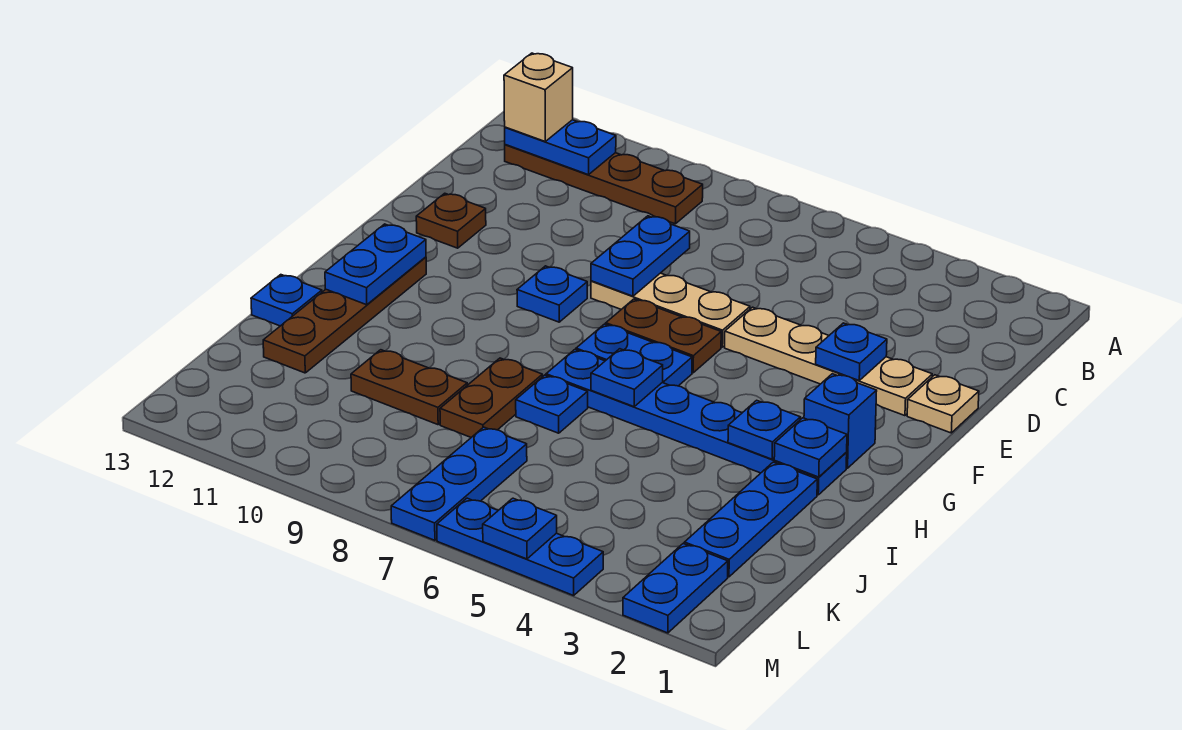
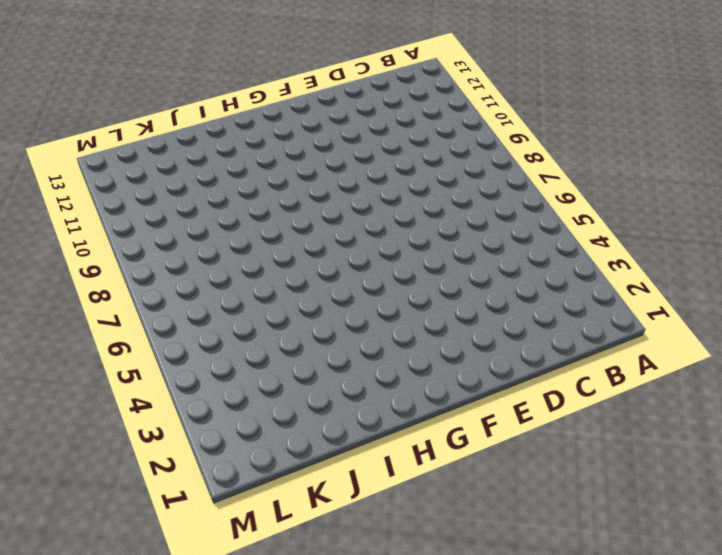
none -> brown plate B9:B12 level 1
none -> tan plate E1 level 1
none -> tan plate E2:E5 level 1

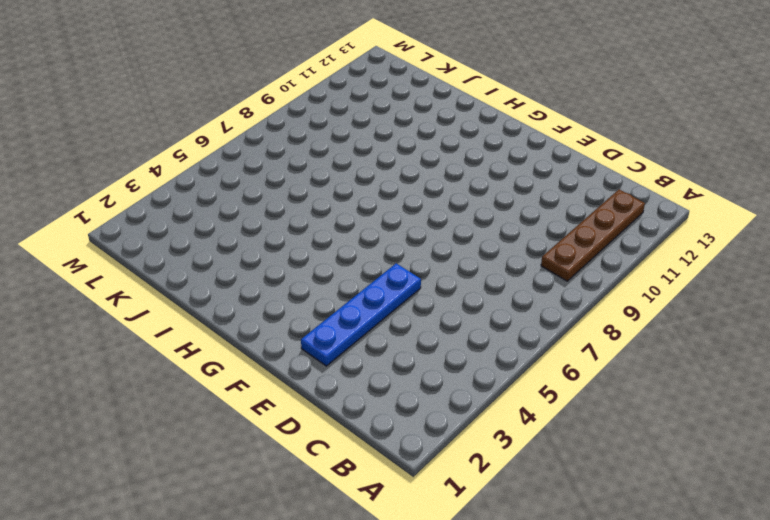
blue plate E2:E5 level 1 -> tan plate E2:E5 level 1
none -> tan plate E1 level 1
none -> tan plate E6:E8 level 1
none -> brown plate E12 level 1

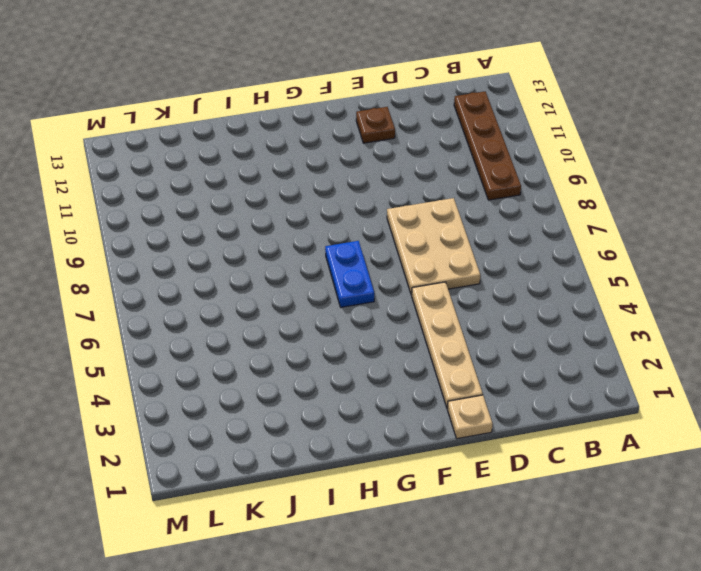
tan plate D6:E8 level 1 -> tan plate E6:E8 level 1
none -> brown plate F6:F7 level 1
none -> blue plate F9 level 1
none -> blue brick G2 level 1

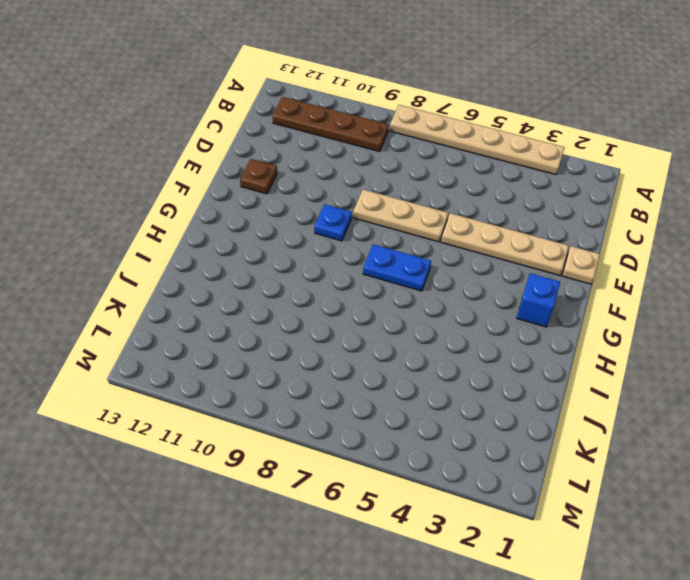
tan plate A3:A8 level 1 -> none
none -> brown plate F6:F7 level 1
none -> brown plate G12:J12 level 1
none -> blue plate H2:H7 level 1

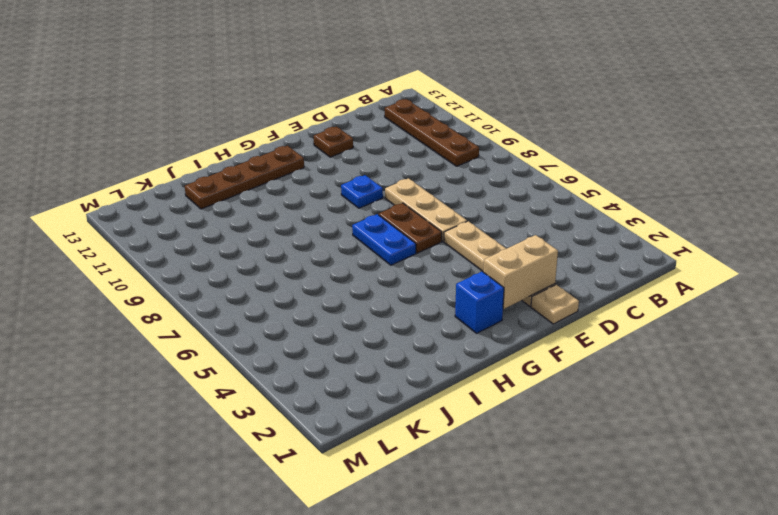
tan brick E2:F2 level 2 -> none
none -> blue plate H2:H7 level 1
none -> blue plate I2:K2 level 1
none -> blue plate I7 level 1

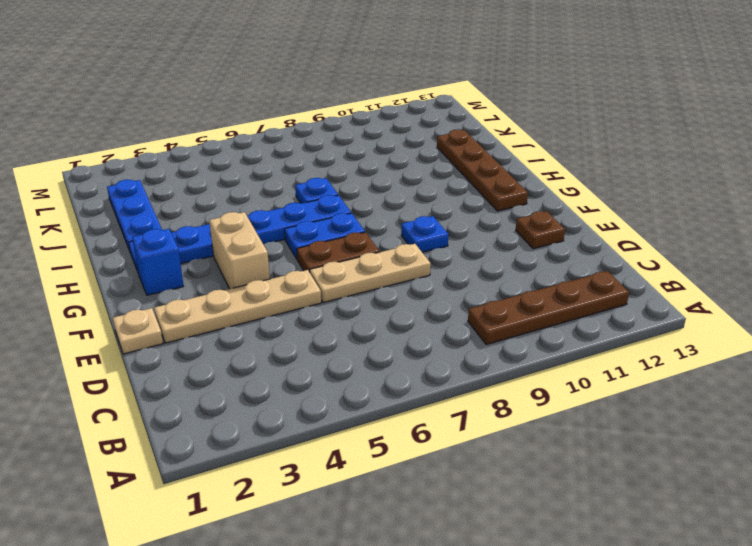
tan brick F4:G4 level 1 -> none
none -> brown plate I8:J8 level 1
none -> blue plate I13 level 1
none -> brown plate J9:J10 level 1

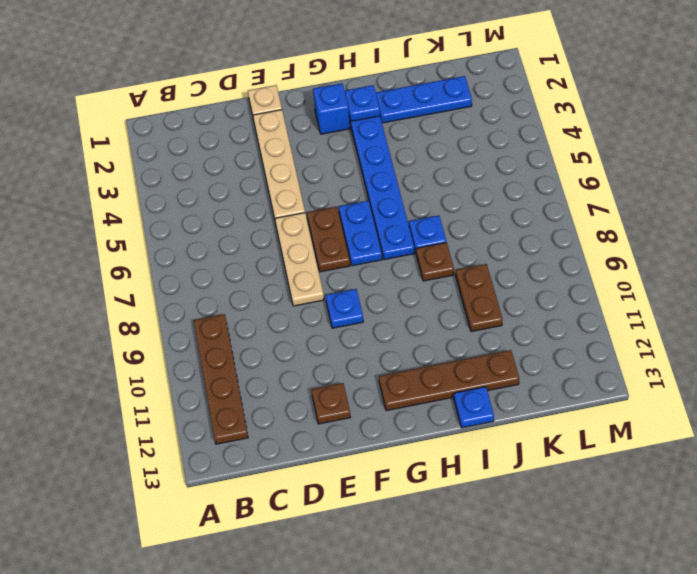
brown plate I8 level 1 -> brown plate I8:J8 level 1
none -> blue plate K7:M7 level 1
none -> blue plate L2:M2 level 1
none -> blue plate M4:M6 level 1

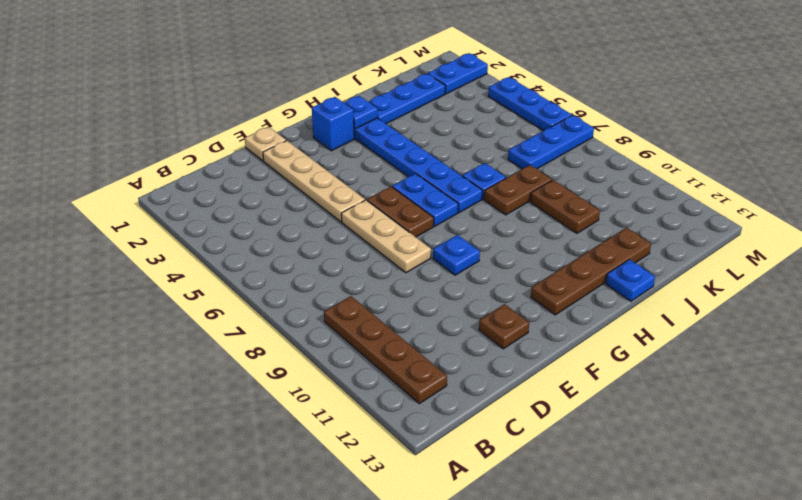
none -> blue plate B11:B12 level 2
none -> blue plate D8:E8 level 2
none -> blue plate E3 level 2

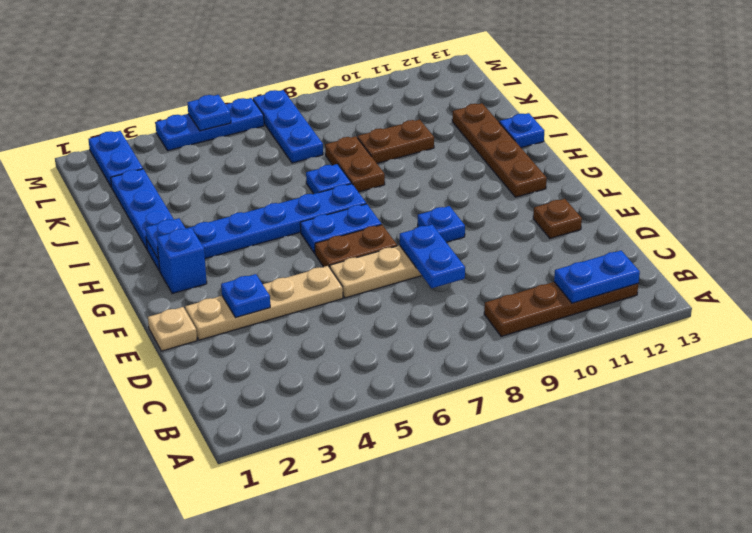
none -> blue plate G12:H12 level 2
none -> blue plate H3 level 2
none -> blue plate H6 level 2

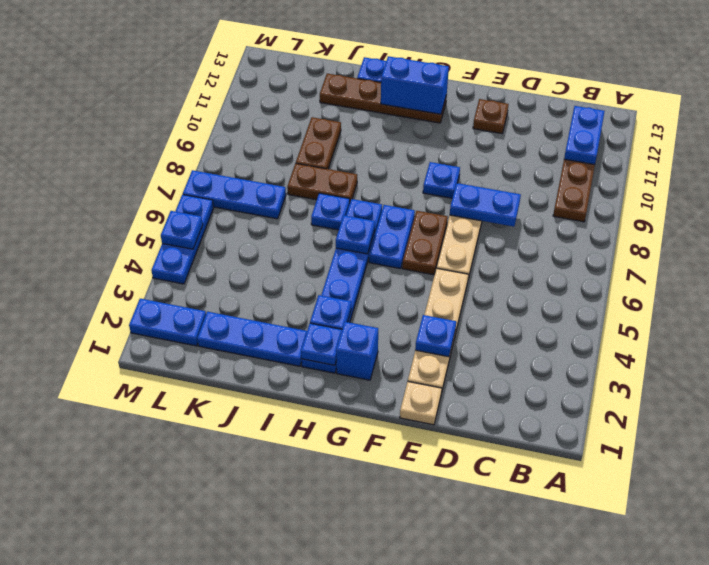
blue brick G12:H12 level 2 -> blue plate G12:H12 level 2
none -> tan brick B12 level 3

